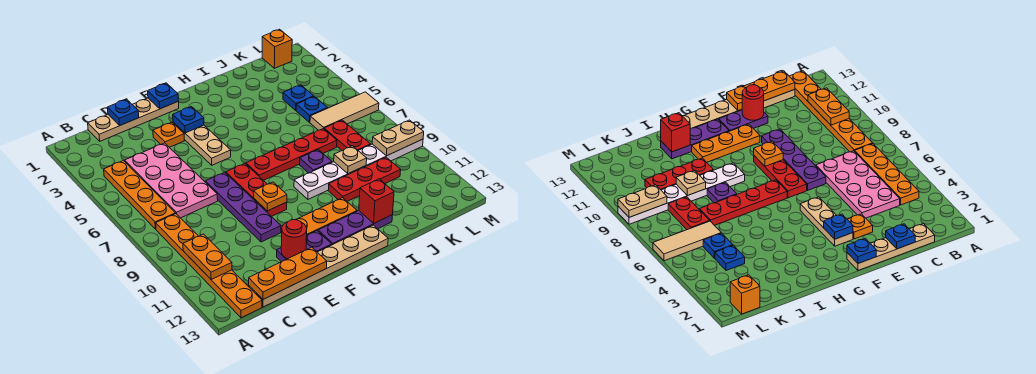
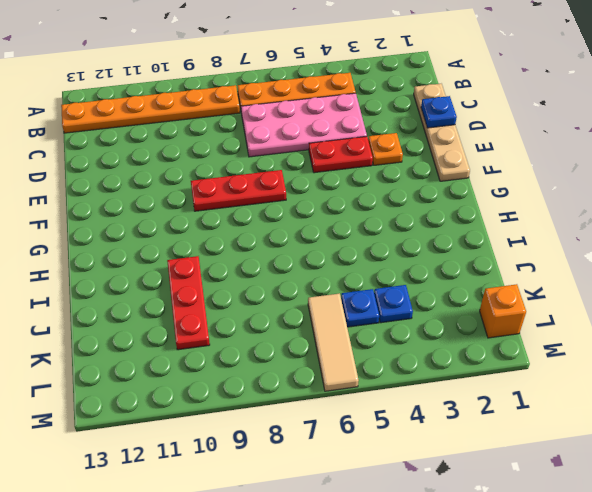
red plate E4:E5 level 1 -> red plate K7:K8 level 1
none -> tan plate C13:H13 level 1
none -> purple plate E7:E10 level 1
none -> purple plate E12:F12 level 1
none -> tan plate F3:F5 level 1

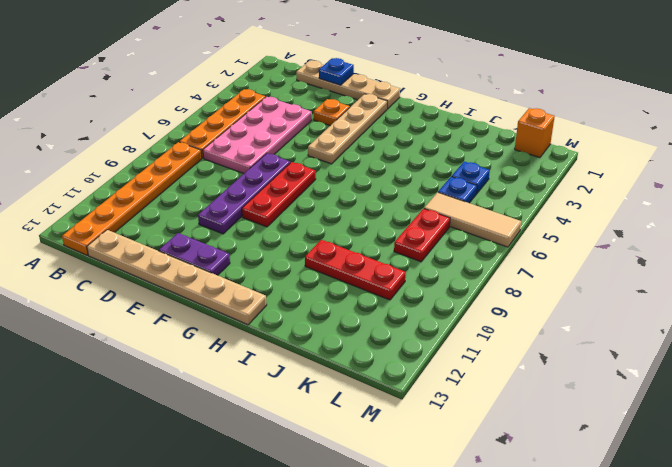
tan plate F2:F5 level 1 -> tan plate F3:F5 level 1
none -> orange plate F11:H11 level 1
none -> red plate G7:J7 level 1
none -> purple plate G12:I12 level 1
none -> white plate H9:M9 level 1

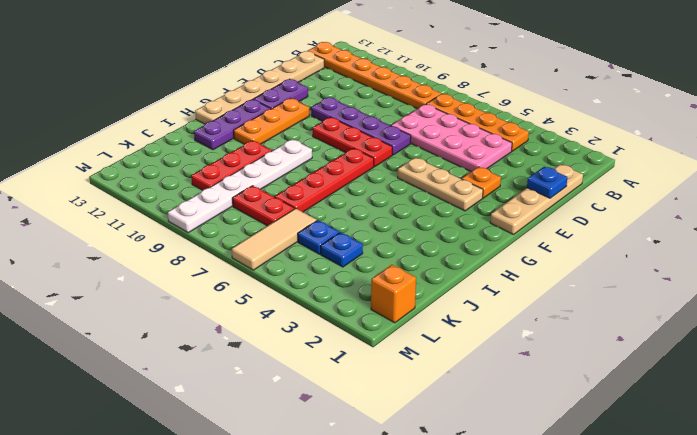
none -> purple plate I8 level 1
none -> orange plate B10:B11 level 2
none -> orange plate C13:E13 level 2
none -> red round brick E12 level 2

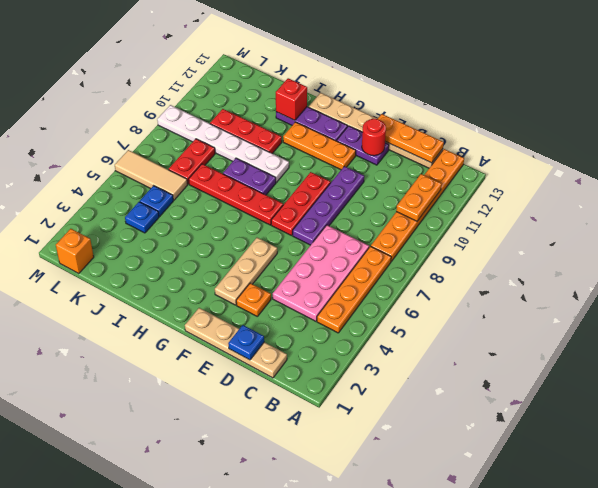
purple plate H8:I8 level 1 -> purple plate I8 level 1
none -> blue plate F1 level 2
none -> blue plate F3 level 2
none -> orange plate F9 level 2
none -> tan plate J9 level 2

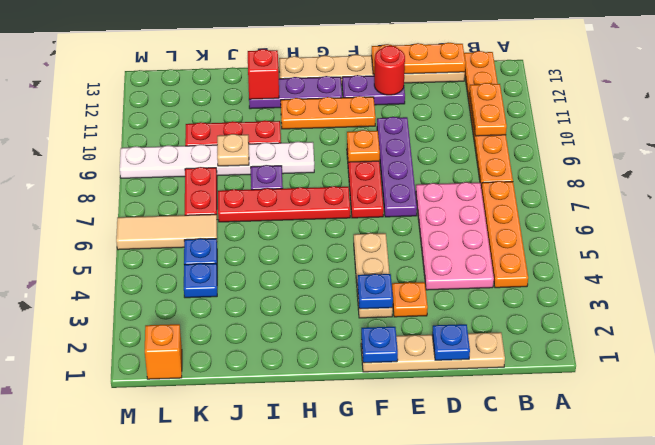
none -> tan plate L9:M9 level 2

